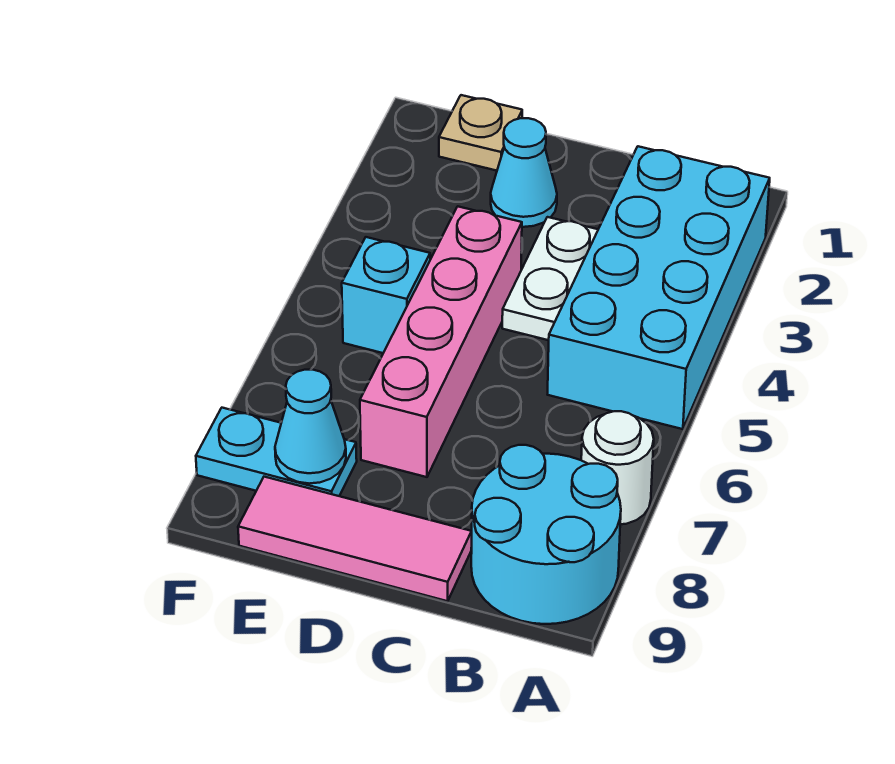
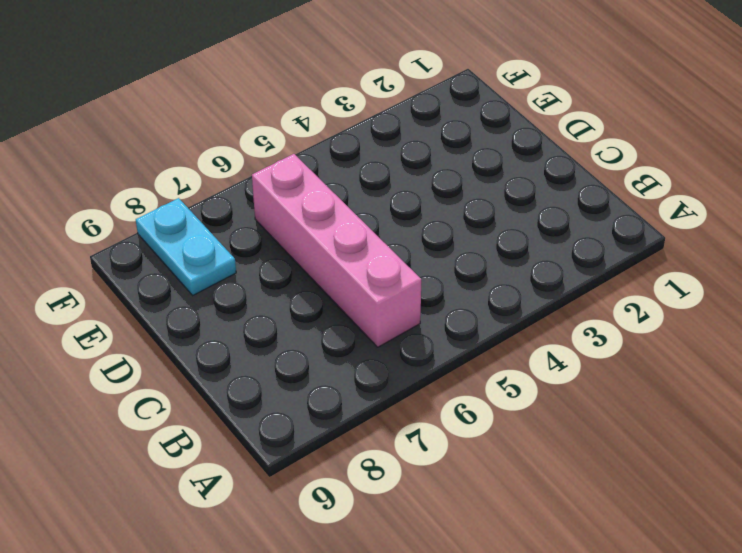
pink brick B6:E6 level 1 -> pink brick D4:D7 level 1
none -> cyan brick A2:B5 level 1
none -> white round brick A7 level 1

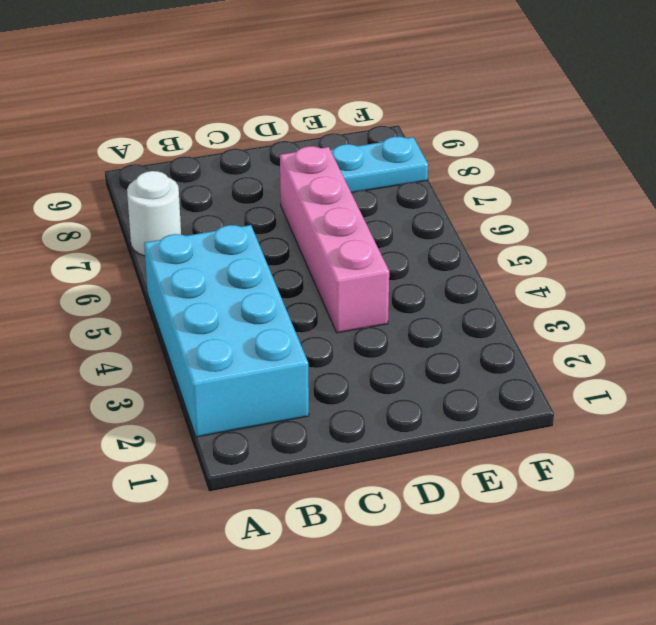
none -> cyan round brick A8:B9 level 1
none -> white plate C3:C4 level 1

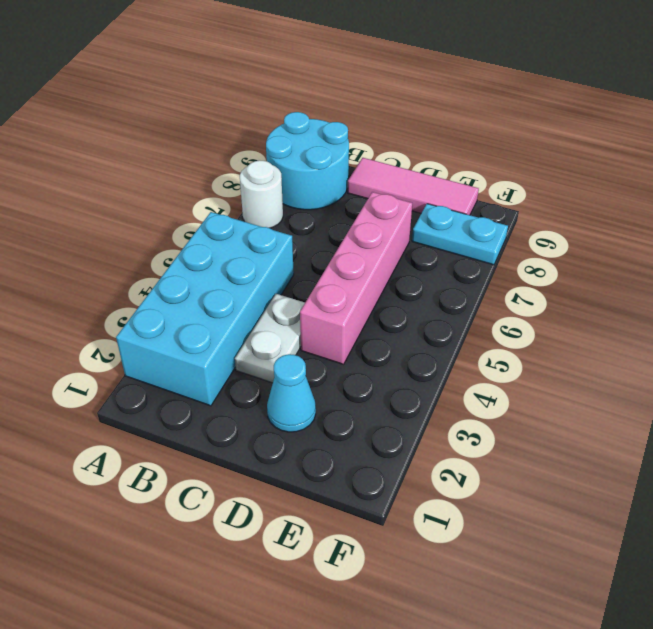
none -> tan plate E1 level 1
none -> cyan brick E5 level 1

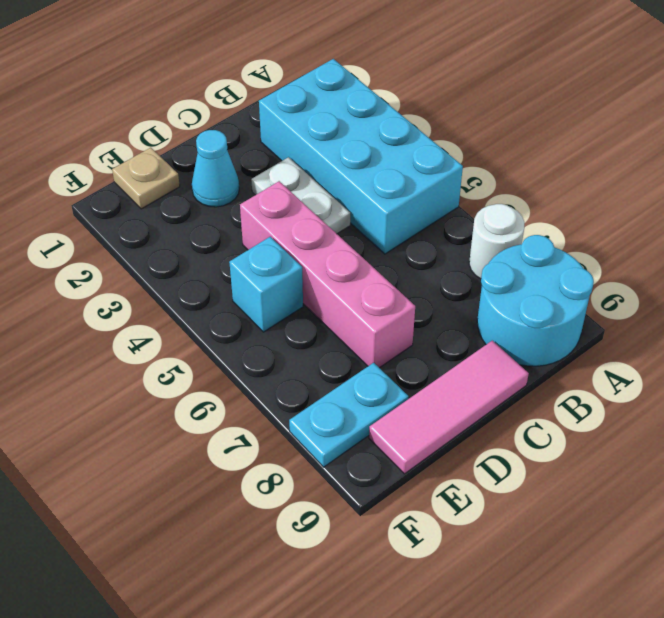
none -> cyan cone E8 level 2

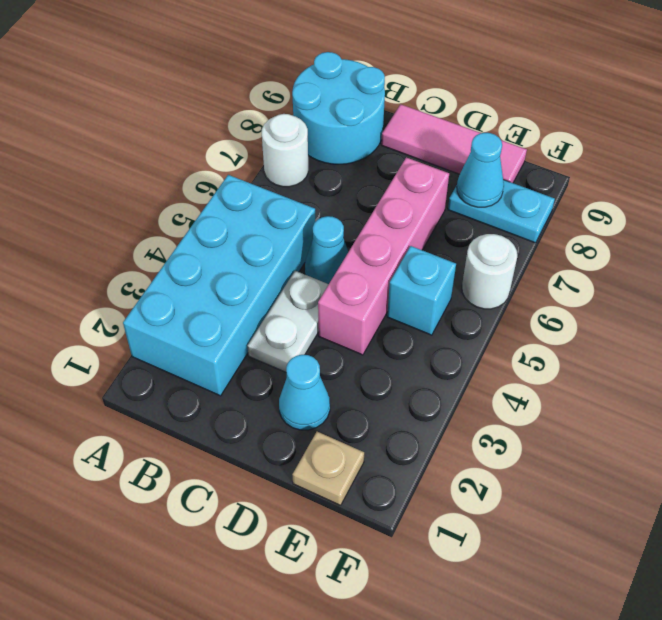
cyan cone C5 level 1 -> none
white round brick F6 level 1 -> none

